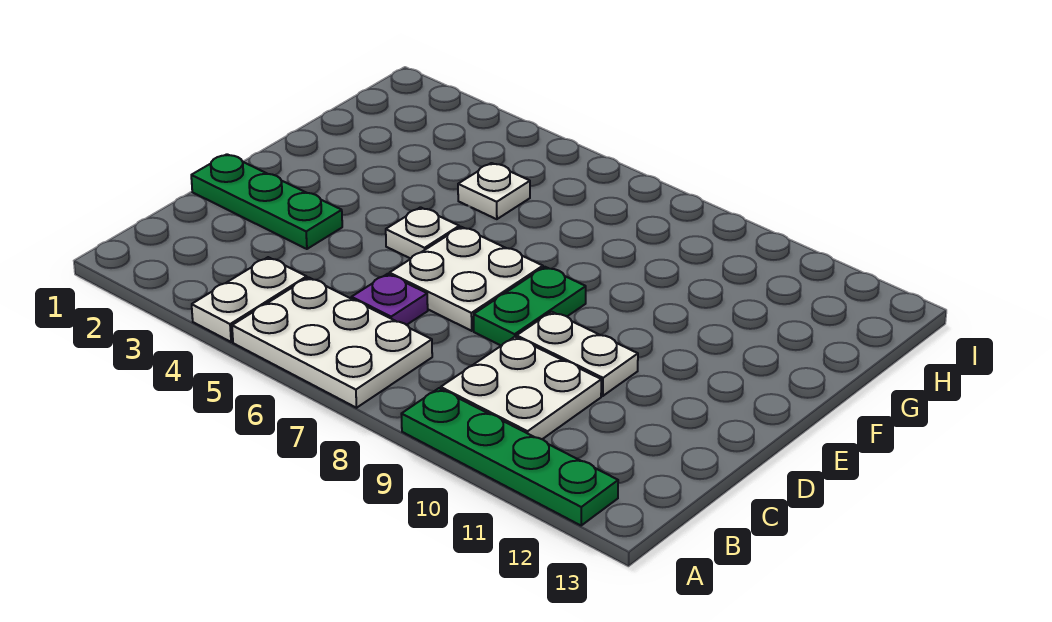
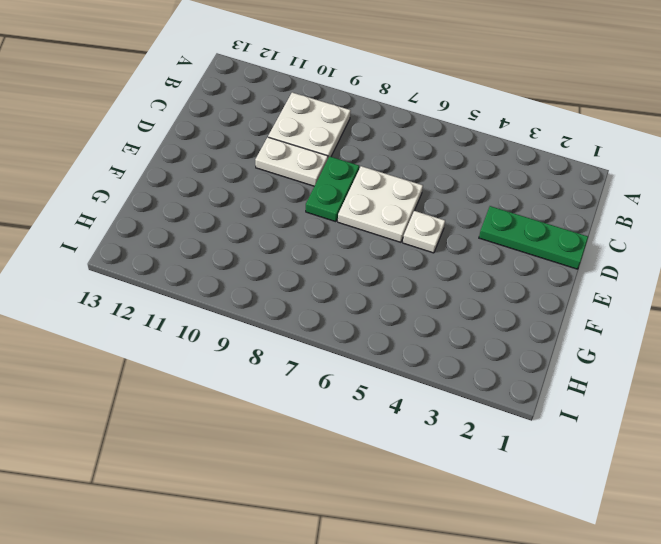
none -> white plate A4:B4 level 1
none -> white plate A5:B7 level 1

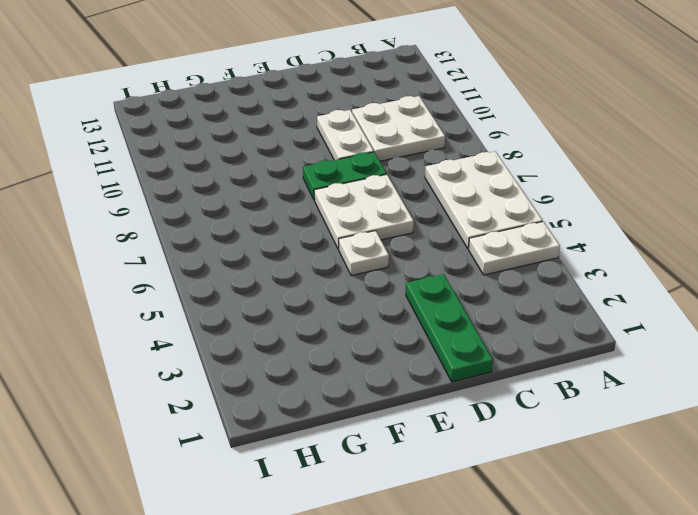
none -> green plate A9:A12 level 1
none -> purple plate C6 level 1

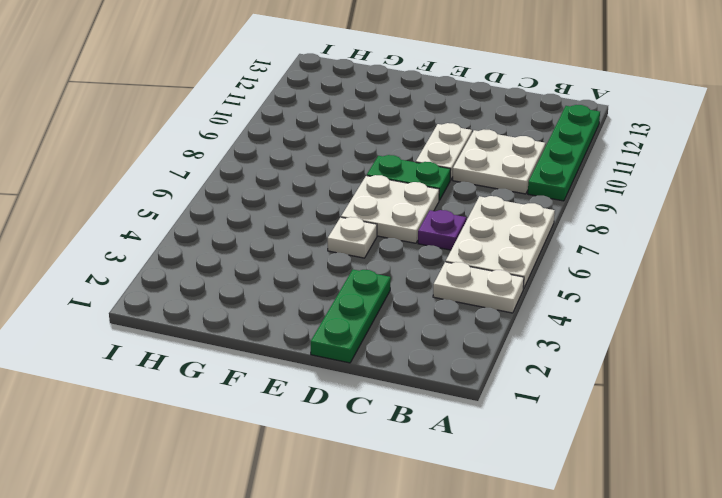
none -> white plate G5 level 1

